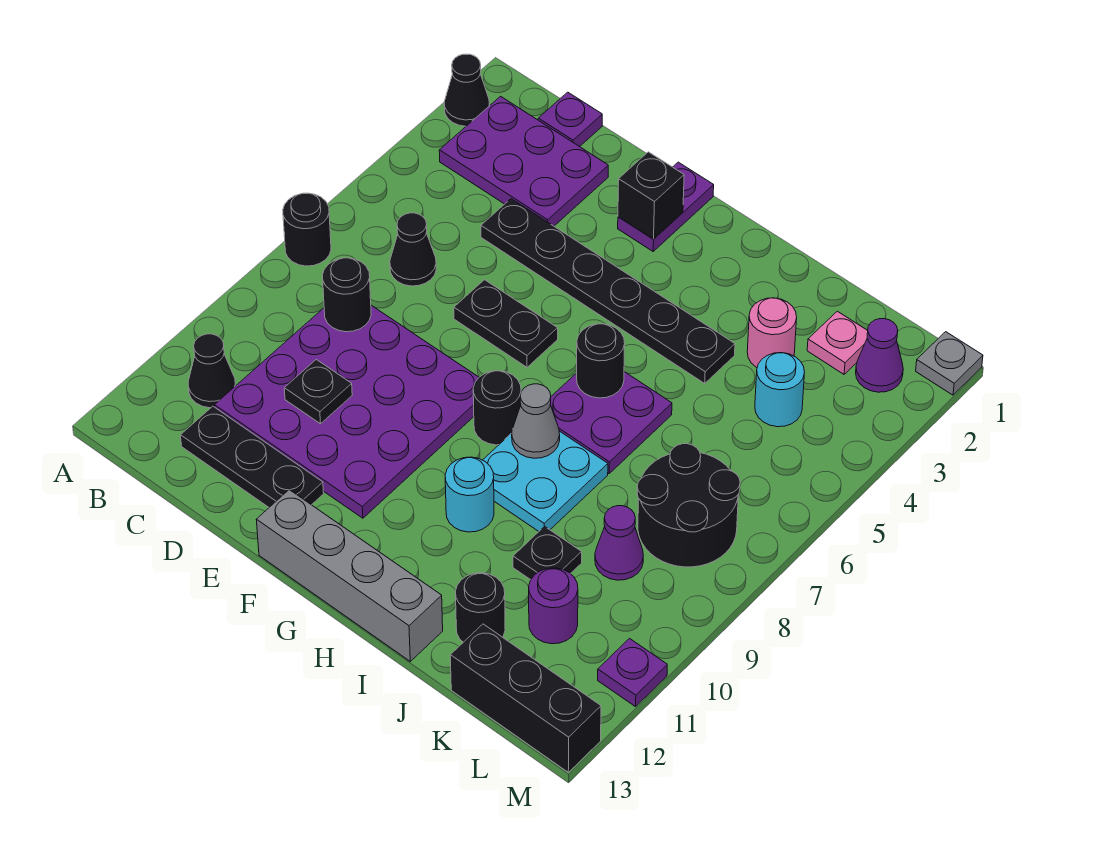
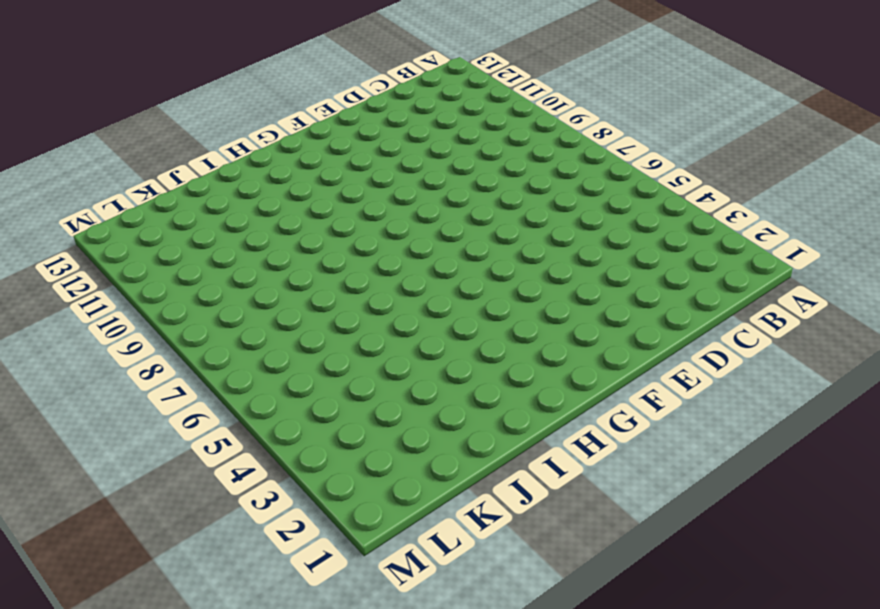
none -> black cone A2 level 1
none -> black round brick A7 level 1
none -> purple plate B2:D3 level 1
none -> black cone B11 level 1

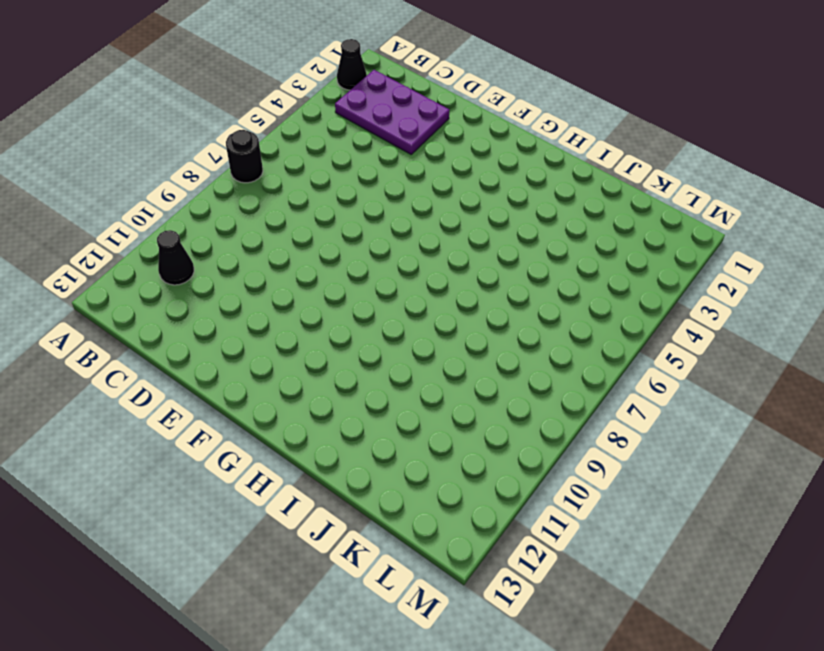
none -> purple plate C1 level 1
none -> black cone C6 level 1
none -> purple plate C8:F11 level 1
none -> black plate C12:E12 level 1

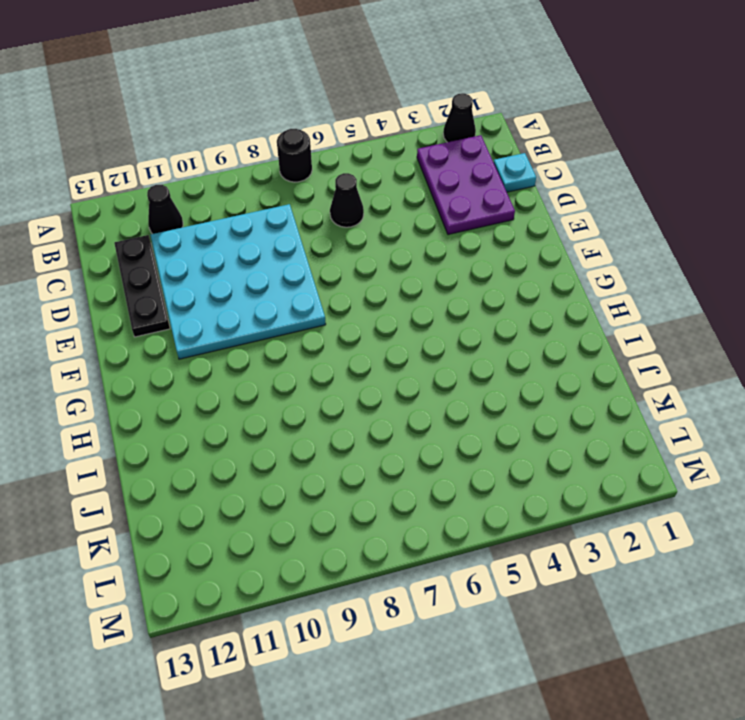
cyan plate C1 level 1 -> purple plate C1 level 1
cyan plate C8:F11 level 1 -> purple plate C8:F11 level 1
none -> black plate D4:I4 level 1
none -> black plate E6:F6 level 1
none -> purple plate F1:F2 level 1
none -> grey brick F13:I13 level 1

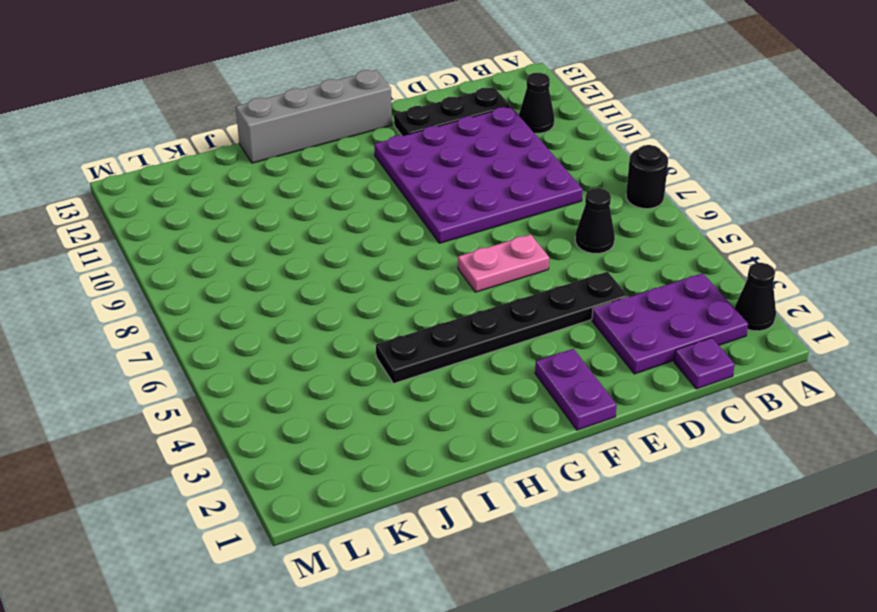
pink plate E6:F6 level 1 -> black plate E6:F6 level 1
none -> black round brick G8 level 1
none -> purple plate H6:I7 level 1
none -> cyan plate H8:I9 level 1
none -> cyan round brick H10 level 1

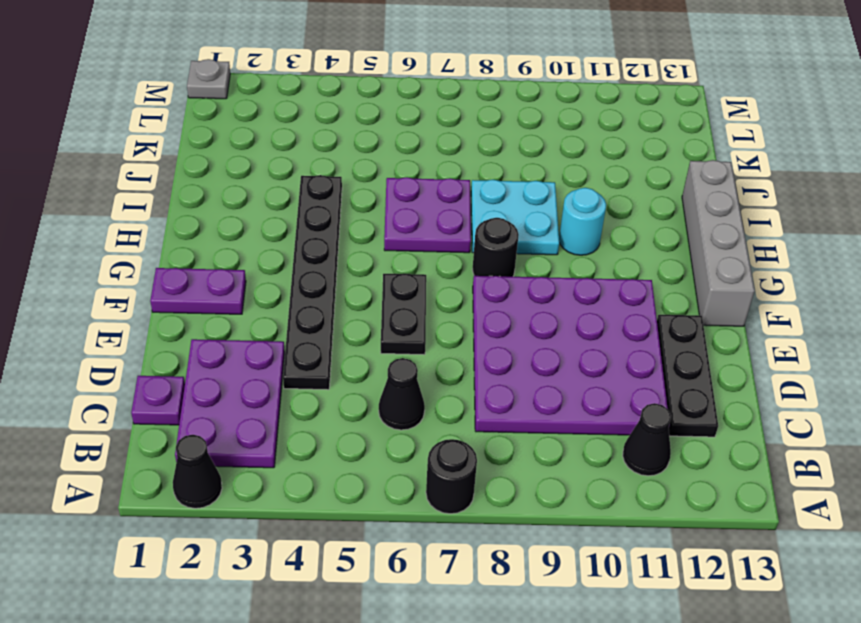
none -> pink round brick J3 level 1
none -> black plate J10 level 1
none -> black round brick J12 level 1
none -> pink plate K2 level 1

